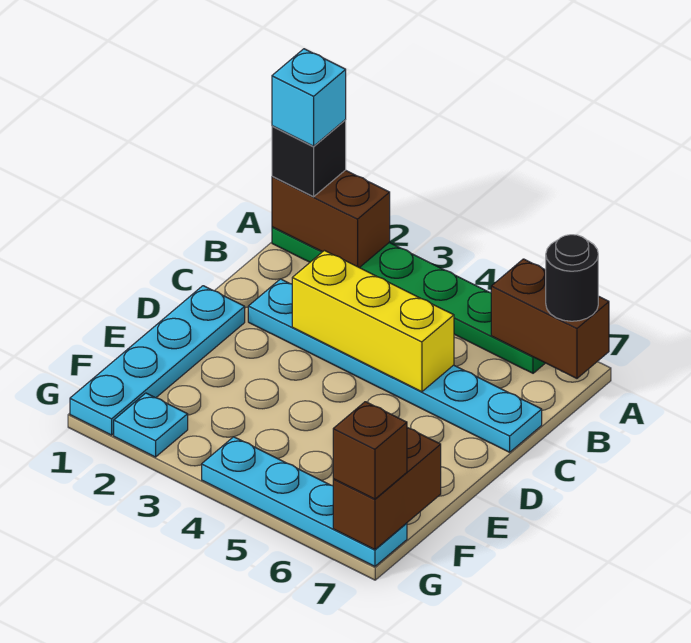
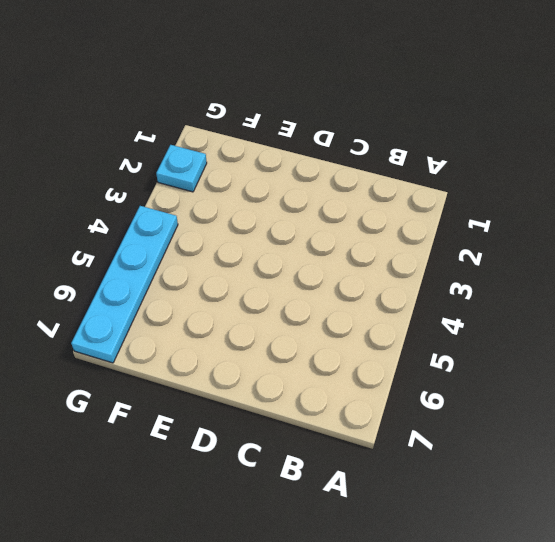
none -> green plate A1:A6 level 1
none -> cyan plate C2:C7 level 1
none -> cyan plate D1:G1 level 1

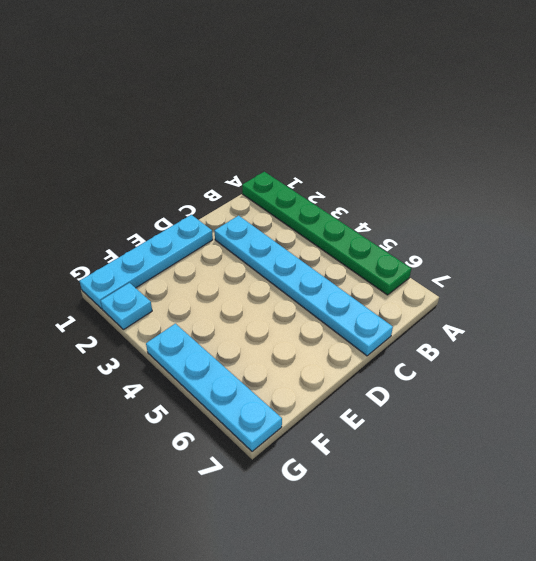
none -> brown brick A1:A2 level 2
none -> brown brick A6:A7 level 2
none -> yellow brick C3:C5 level 2

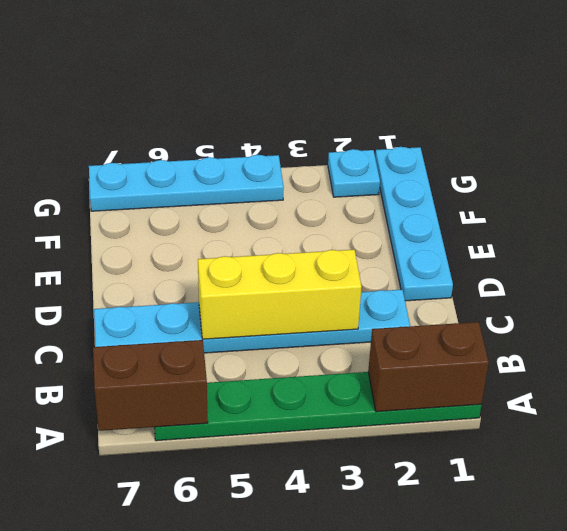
none -> brown brick F7:G7 level 2
none -> black brick A1 level 3
none -> black round brick A7 level 3

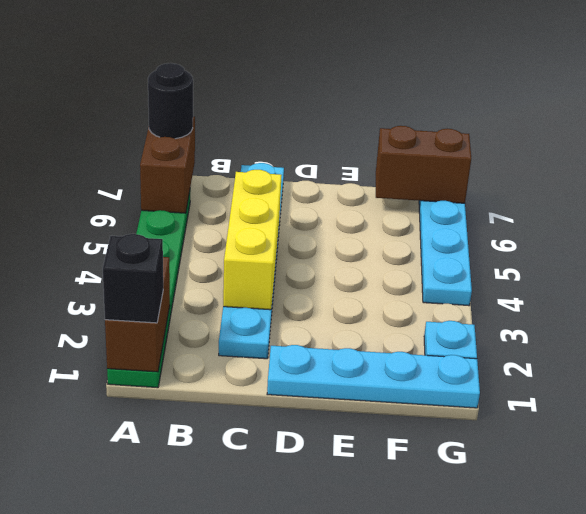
none -> brown brick G7 level 3
none -> cyan brick A1 level 4

